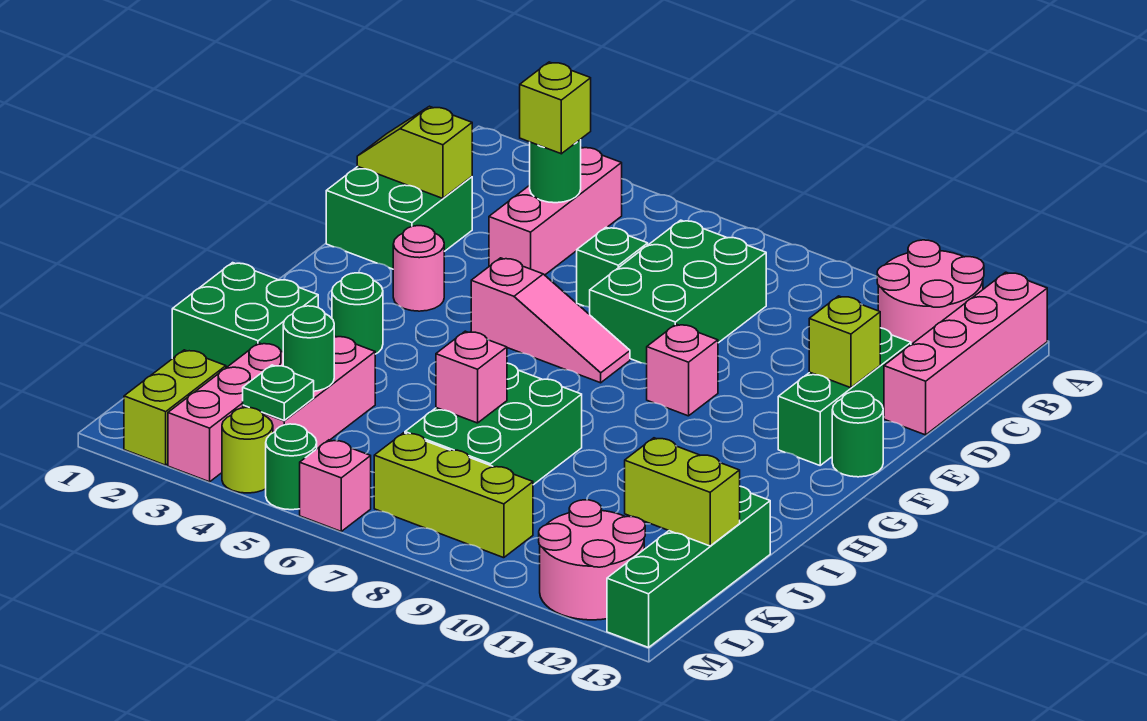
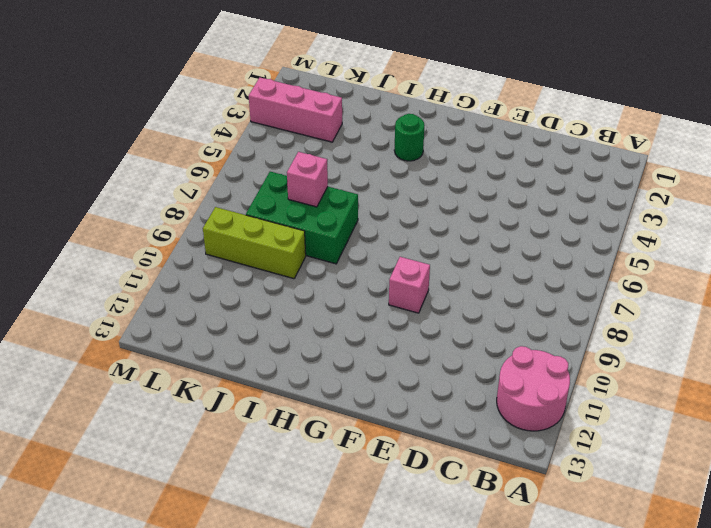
lime brick J9:L9 level 1 -> lime brick L7:L9 level 1
none -> pink brick A13:D13 level 1
none -> pink brick B4:D4 level 1
none -> green brick C7:E8 level 1
none -> green brick D1:E2 level 1

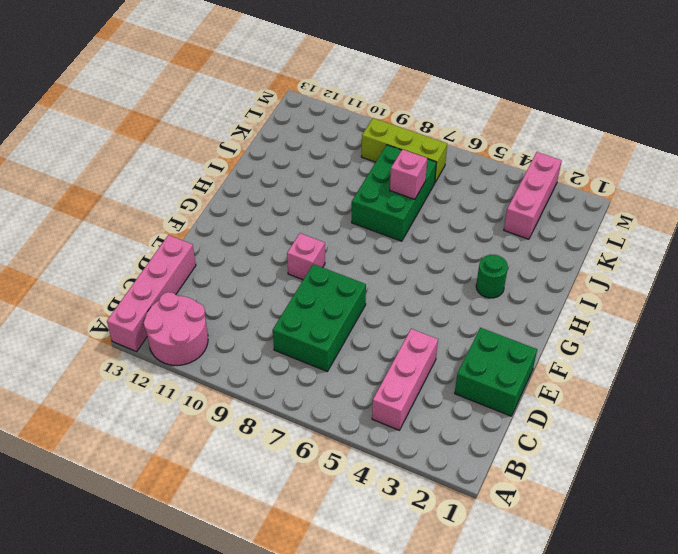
none -> green brick D6 level 1
none -> green brick D12:F12 level 1
none -> pink round brick F3 level 1
none -> pink slope F5:F7 level 1 top 5

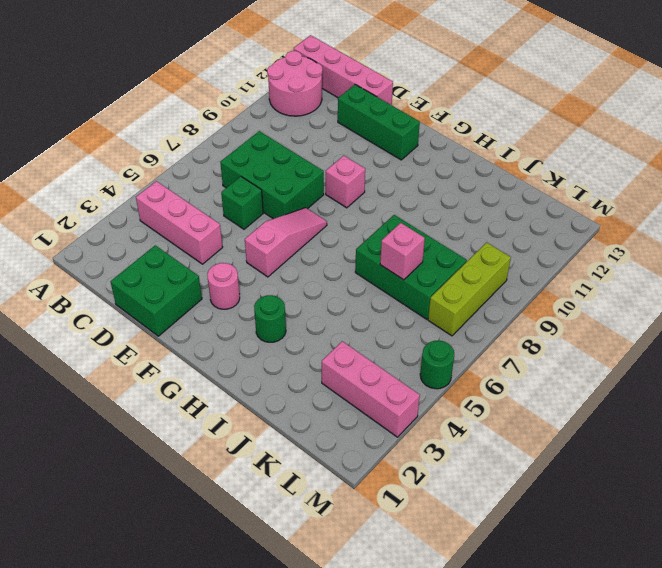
none -> green round brick F13 level 1
none -> green brick I1:J2 level 1
none -> pink brick J4:L4 level 1
none -> green brick J13:M13 level 1

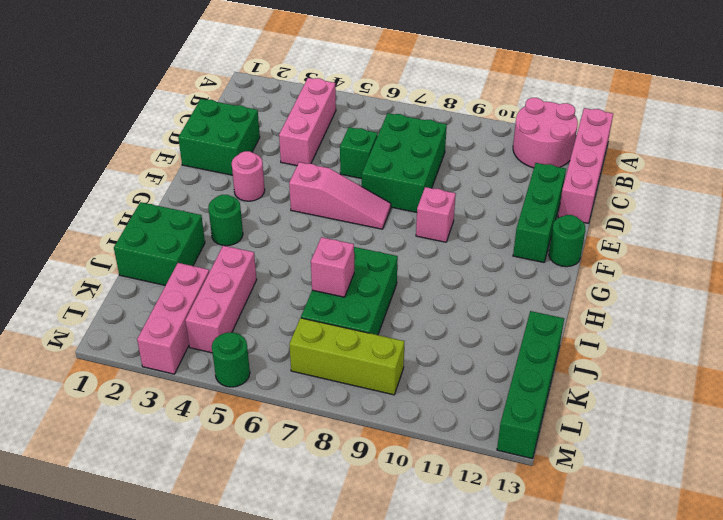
none -> lime brick L2:M2 level 1
none -> pink round brick L11:M12 level 1
none -> lime round brick M4 level 1
none -> pink brick M6 level 1

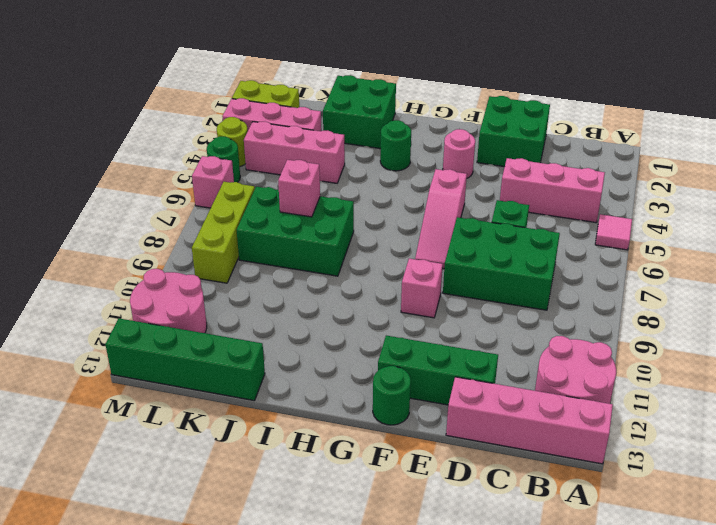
pink tile A5 level 1 -> none
none -> green round brick C4 level 2
none -> lime slope D1:D2 level 2 top 2
none -> lime brick E12 level 2
none -> green round brick K4 level 2

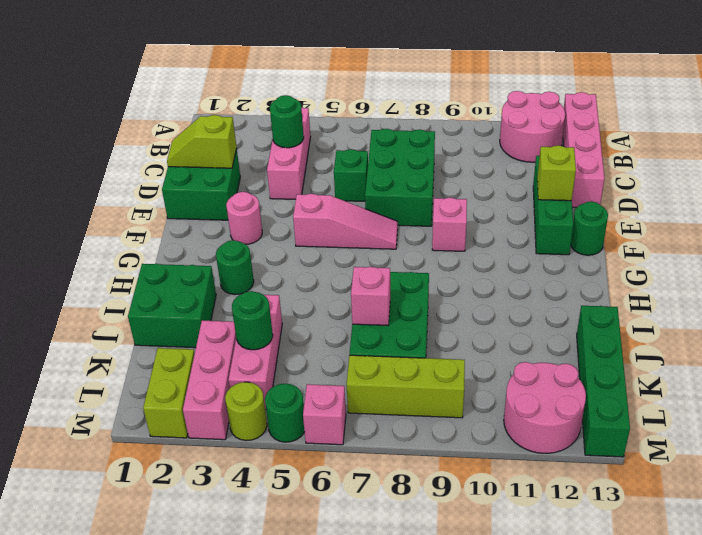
none -> lime brick K12:K13 level 2
none -> green plate L4 level 2
none -> lime brick C4 level 3

